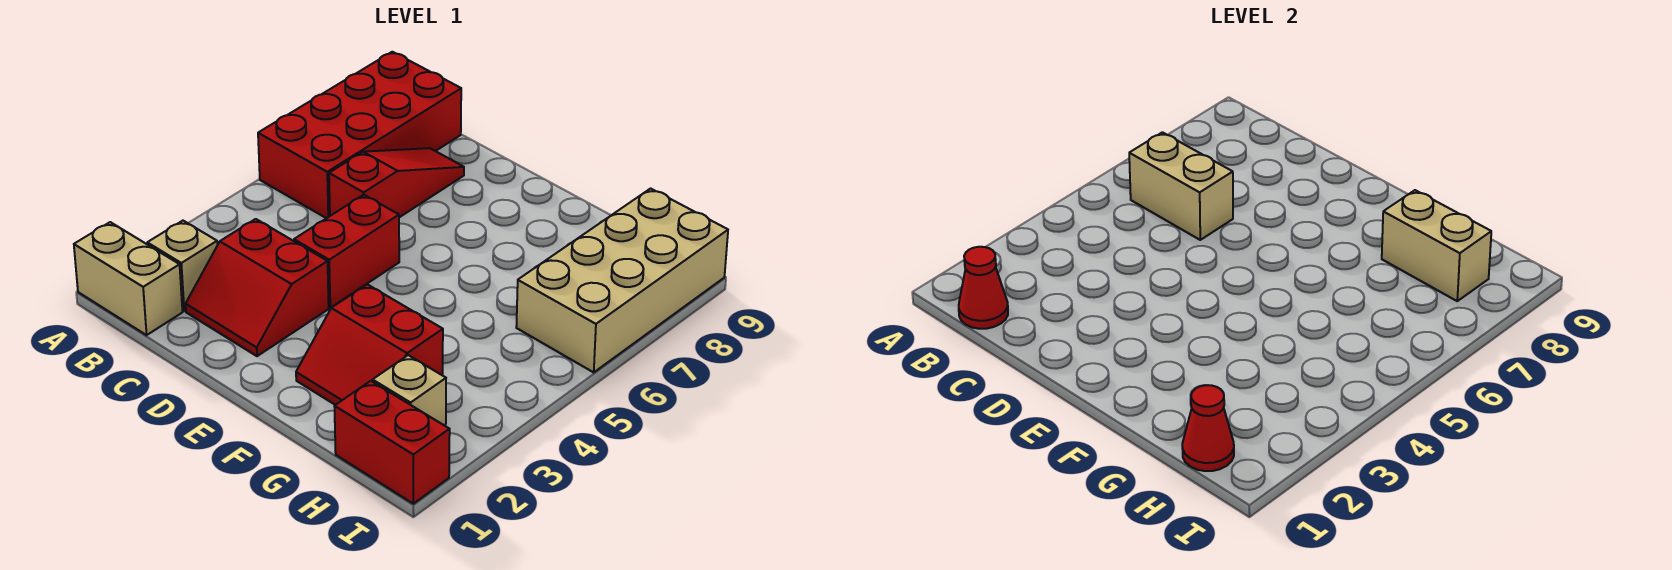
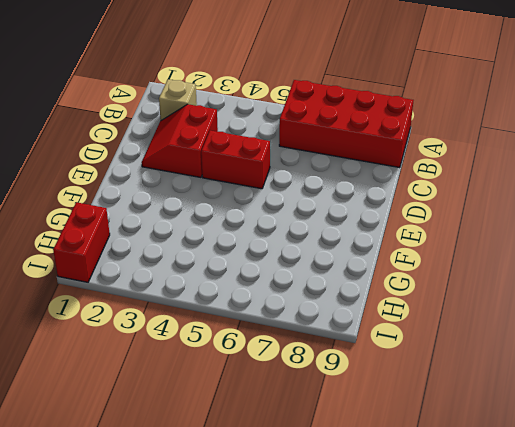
none -> tan brick A1:B1 level 1
none -> red slope C6:C8 level 1 top 6
none -> red slope F2:G3 level 1 top 3

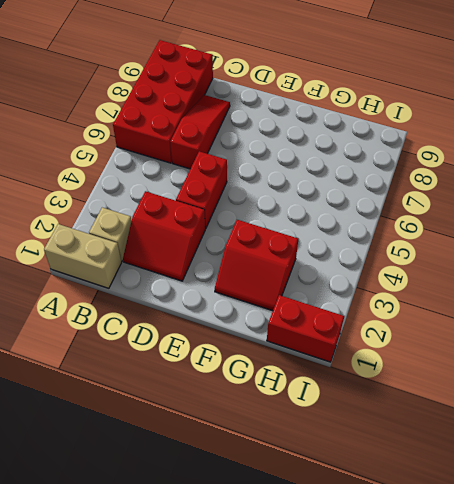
none -> tan brick H2 level 1
none -> tan brick H6:I9 level 1
none -> red cone B1 level 2

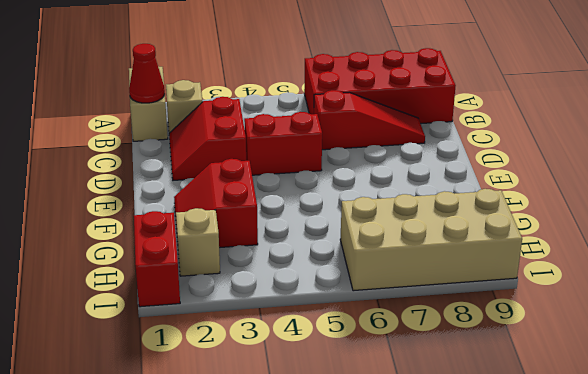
none -> tan brick B6:C6 level 2
none -> tan brick G8:H8 level 2
none -> red cone H1 level 2

